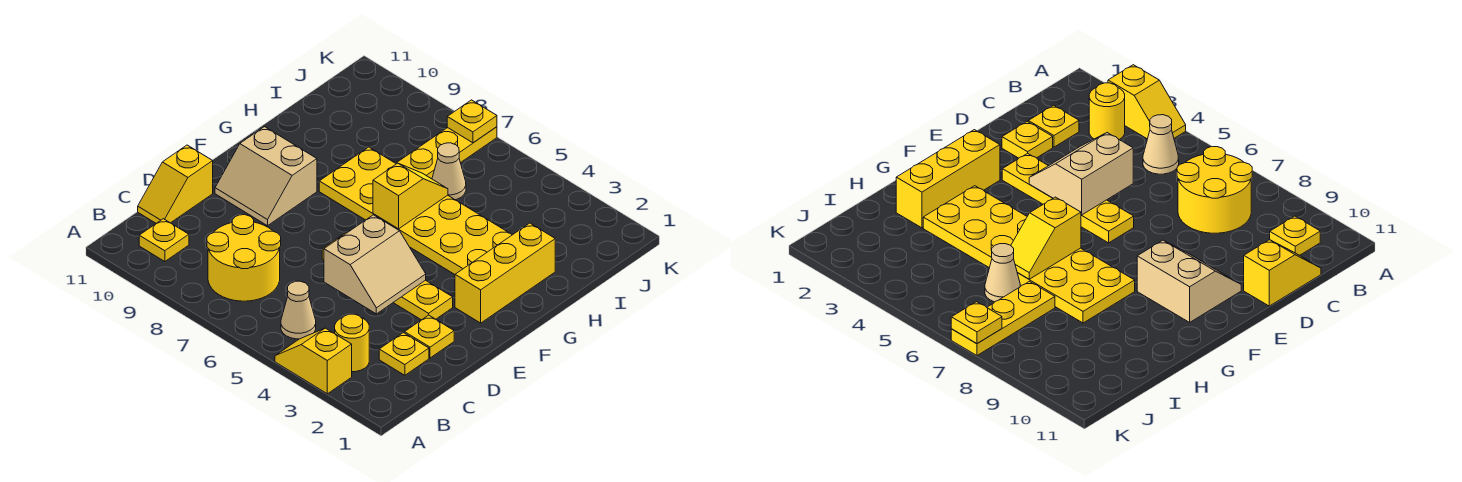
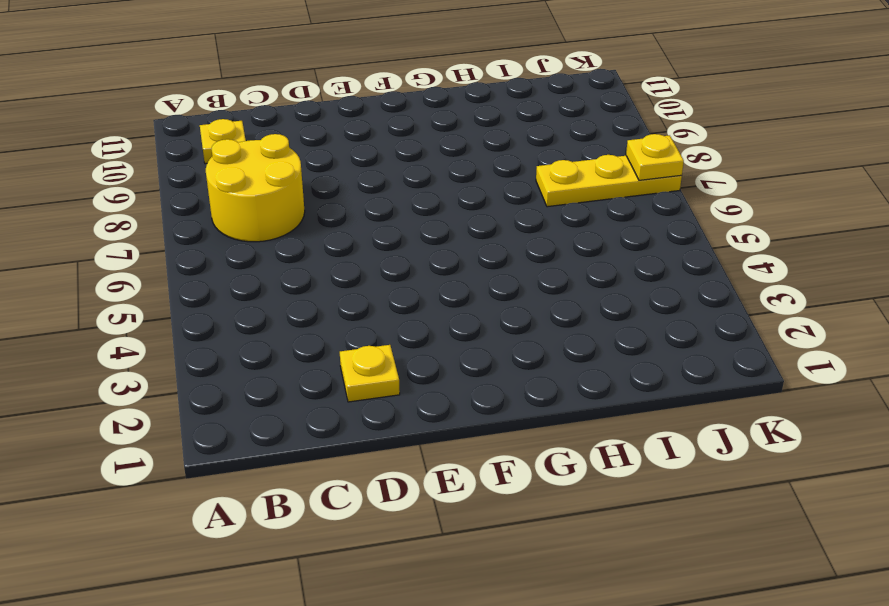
none -> yellow slope A3:A4 level 1 top 3
none -> yellow round brick B3 level 1
none -> tan cone B5 level 1

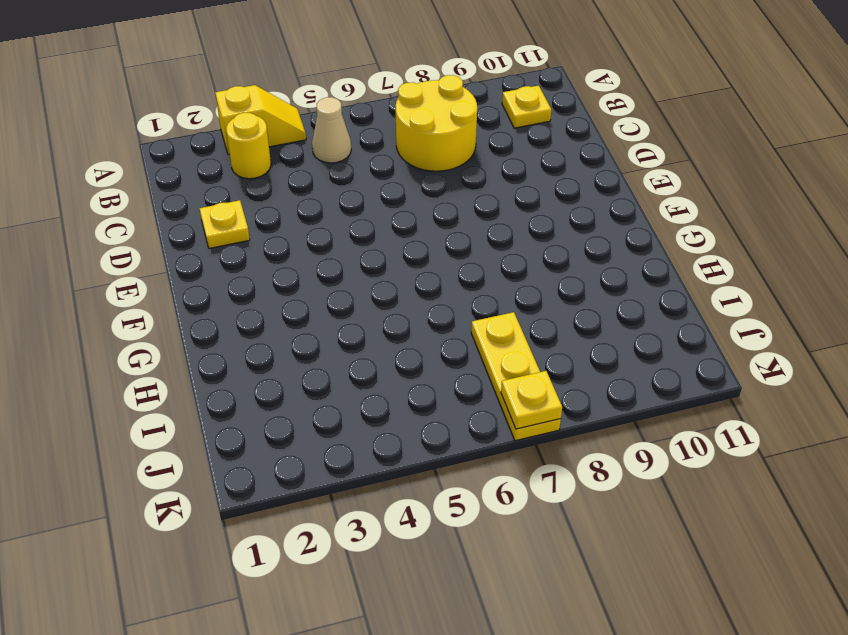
none -> yellow plate C2 level 1
none -> yellow slope C11:D11 level 1 top D
none -> yellow plate E3:E6 level 1

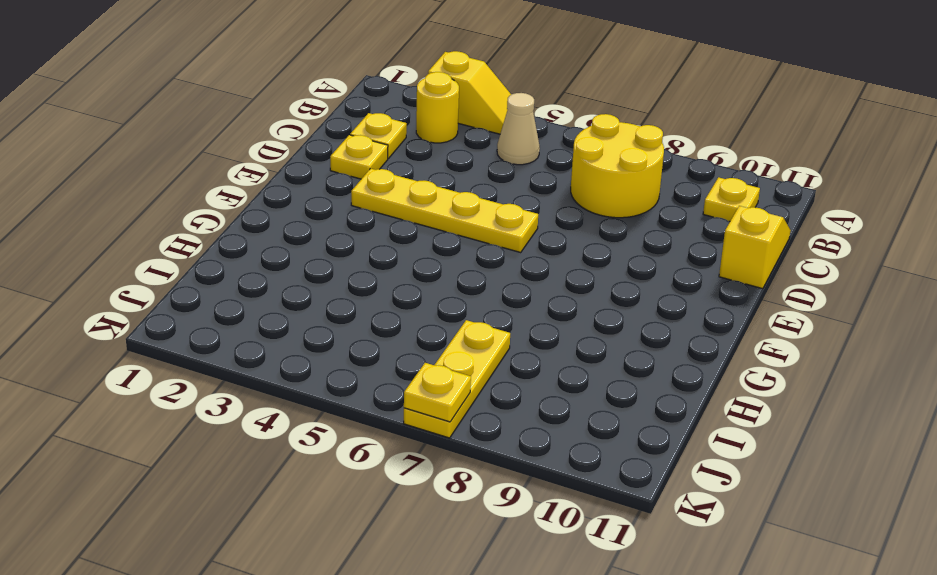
none -> tan slope E9:F10 level 1 top F
none -> yellow brick F2:H2 level 1
none -> yellow plate G3:H8 level 1

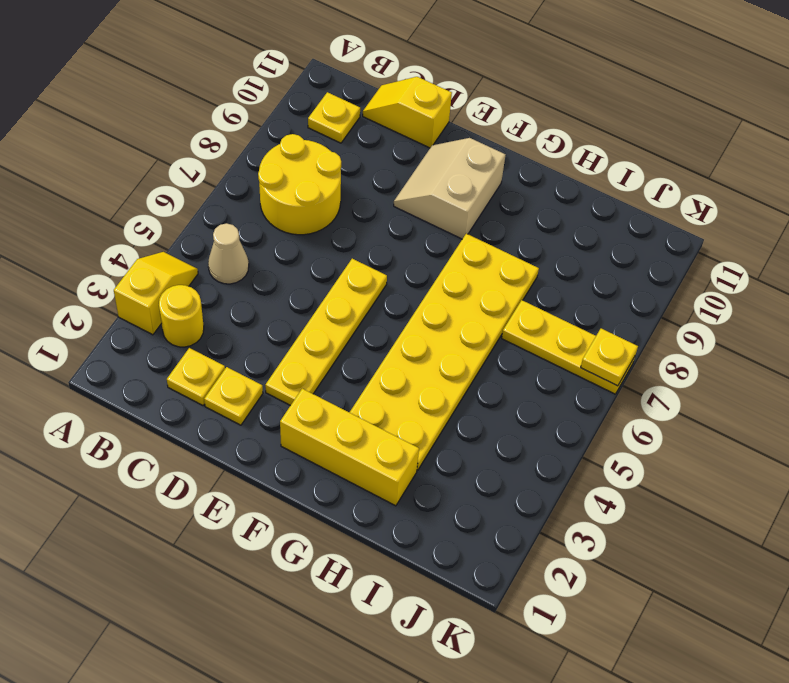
none -> tan cone I6 level 1
none -> tan slope D4:E5 level 2 top 5
none -> yellow slope G6:H6 level 2 top G

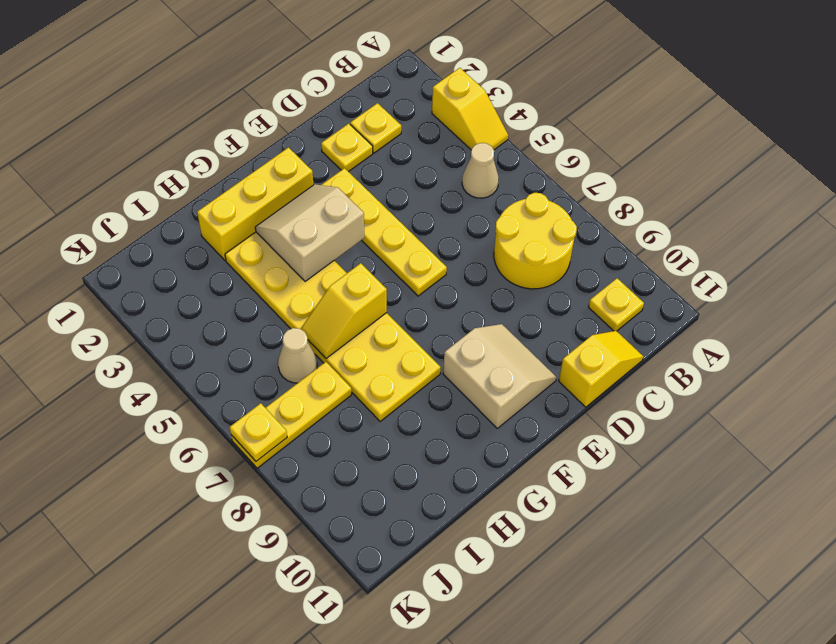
tan slope F3:G4 level 2 top 4 -> tan slope D4:E5 level 2 top 5
none -> yellow round brick B3 level 1

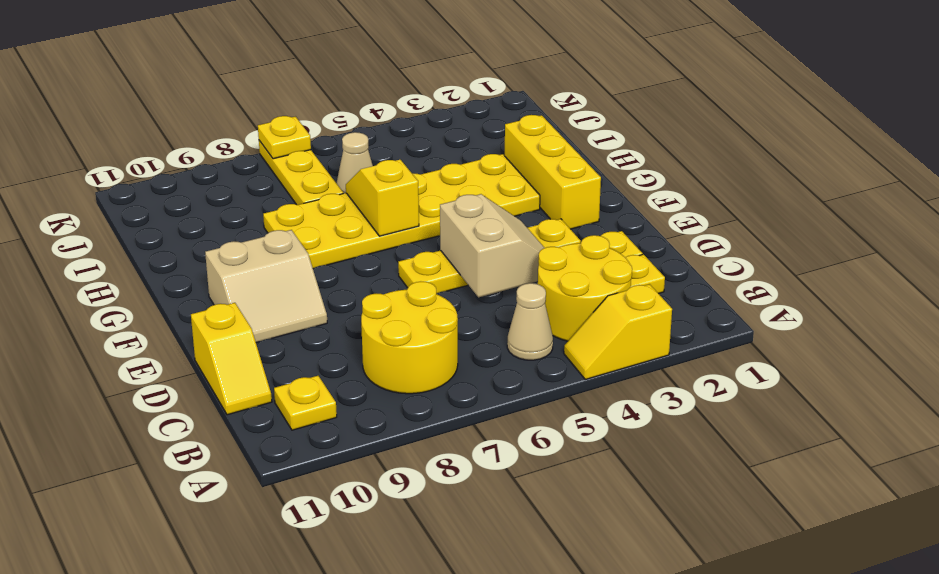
yellow round brick B3:C4 level 1 -> yellow round brick B3 level 1

